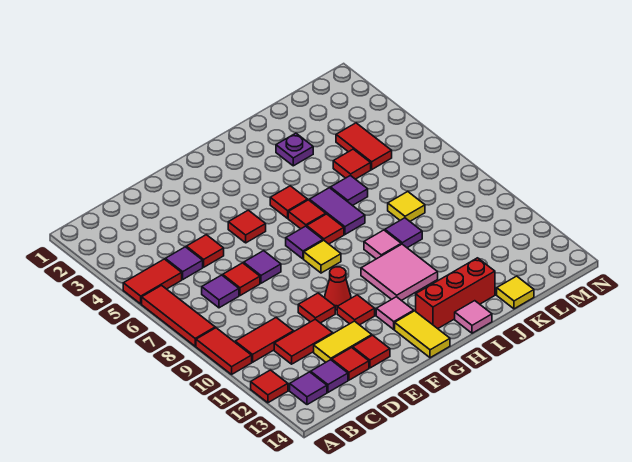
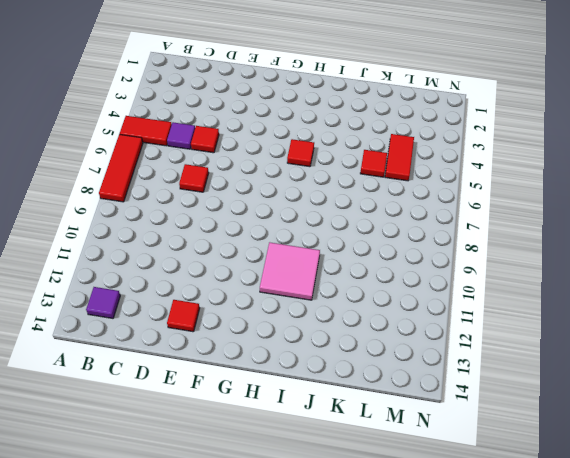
none -> red tile A9:A10 level 1
none -> red tile A12 level 1
none -> red tile B10:C10 level 1
none -> purple tile C7 level 1

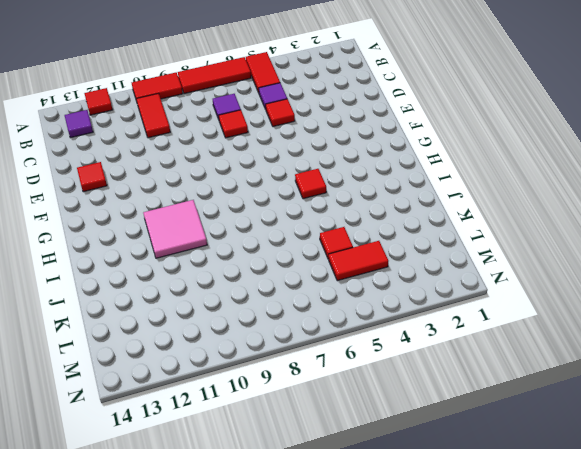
none -> red tile C11:D11 level 1
none -> purple tile C13 level 1
none -> yellow tile D12:E12 level 1
none -> red tile D13 level 1

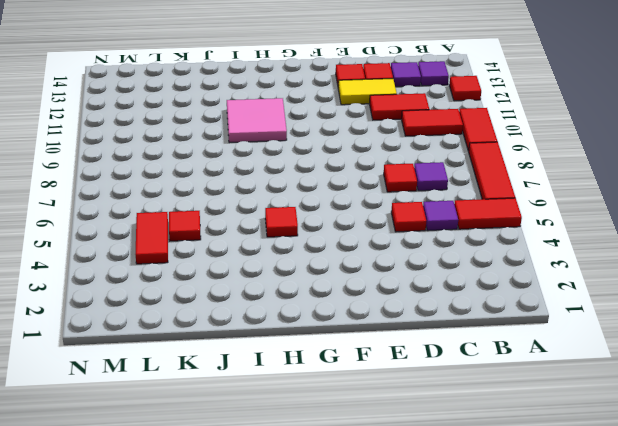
none -> purple tile E7 level 1
none -> red tile E10 level 1
none -> red tile F5 level 1
none -> red cone F10 level 1

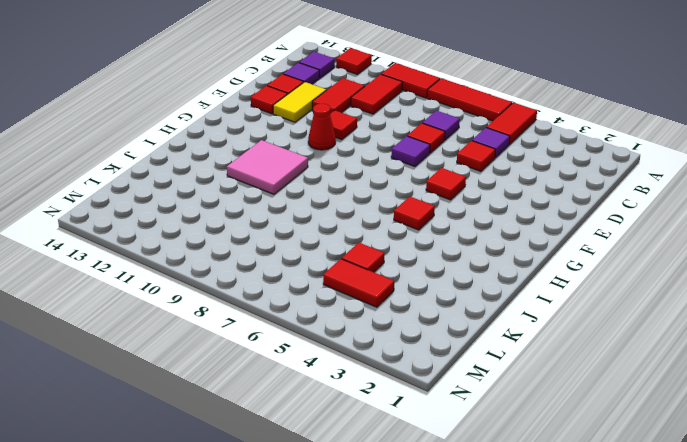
none -> red tile F11 level 1
none -> purple tile G7 level 1
none -> yellow tile G8 level 1
none -> pink tile G12 level 1

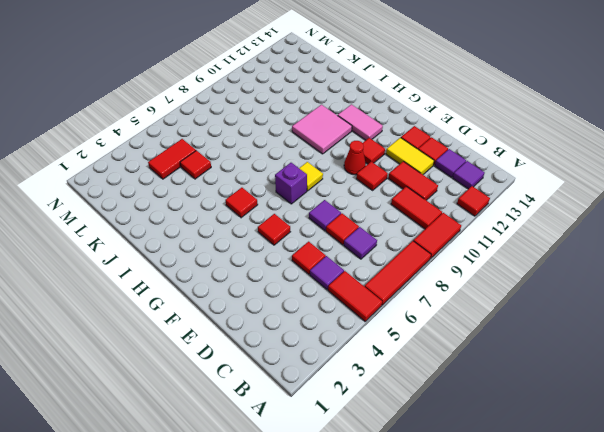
purple brick G7 level 1 -> purple tile G7 level 1
pink tile G12:H12 level 1 -> pink tile G12 level 1
none -> yellow tile G13:G14 level 1
none -> red tile H6 level 1
none -> red tile H7 level 1
none -> red brick H13:J13 level 1

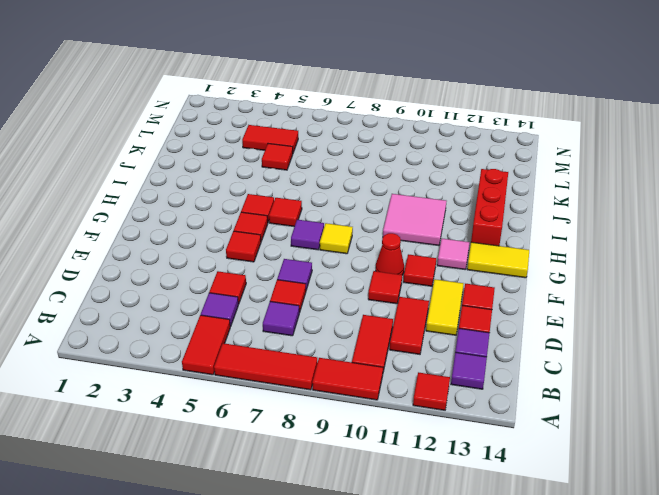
red tile G5 level 1 -> red tile H7 level 1
none -> purple tile I6:I7 level 1
none -> pink tile I9 level 1
none -> pink tile I14 level 1
none -> purple plate J3 level 1

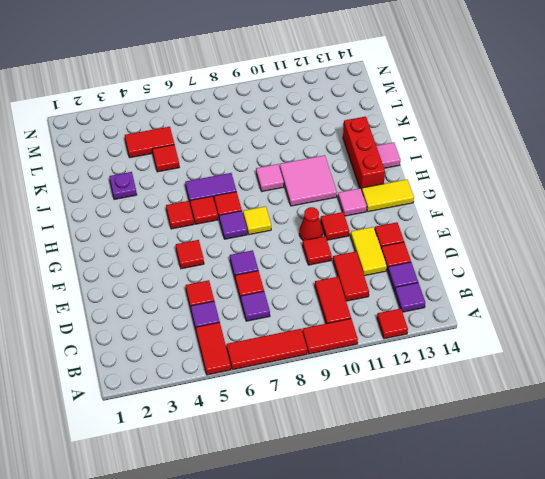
none -> purple tile J6 level 1
none -> purple tile J9 level 1
none -> yellow tile K8 level 1
none -> yellow tile K14 level 1

